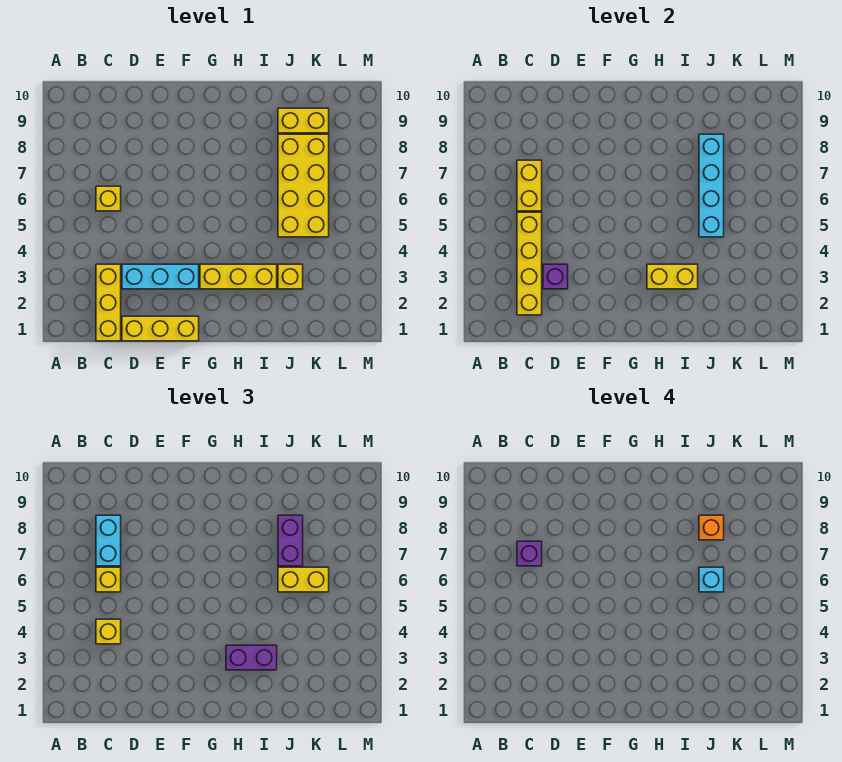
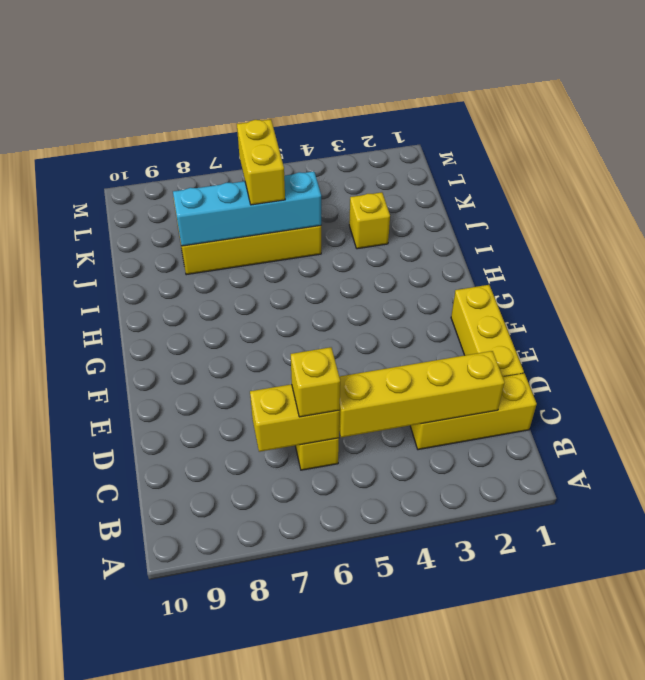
none -> cyan brick D3:F3 level 1
none -> yellow brick G3:I3 level 1
none -> yellow brick J9:K9 level 1

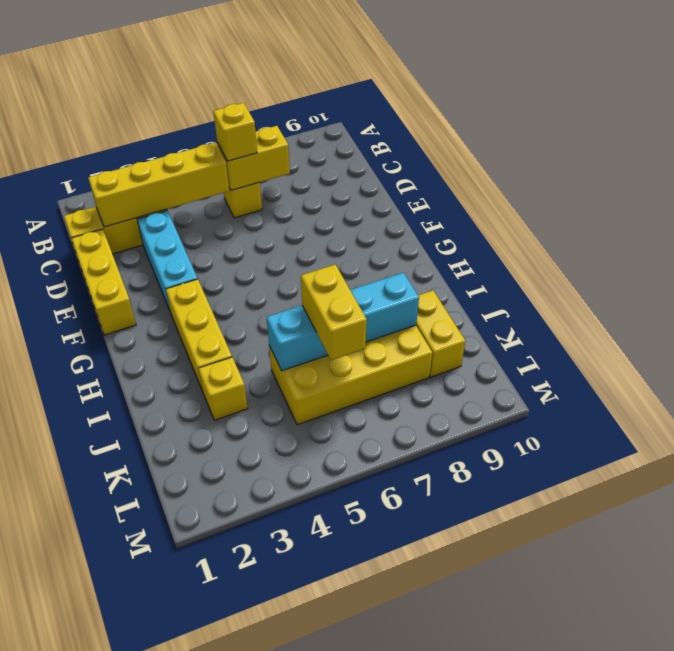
none -> purple brick D3 level 2
none -> yellow brick H3:I3 level 2
none -> yellow brick C4 level 3

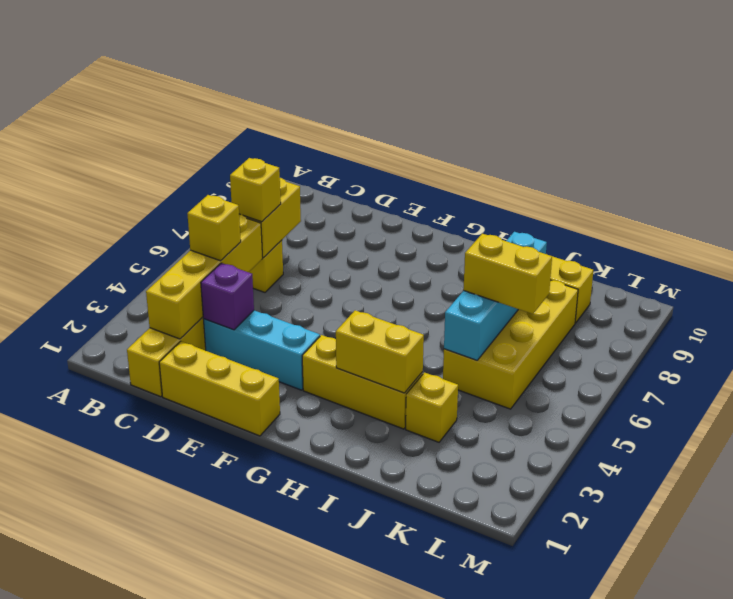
none -> cyan brick C7:C8 level 3
none -> purple brick H3:I3 level 3
none -> purple brick J7:J8 level 3

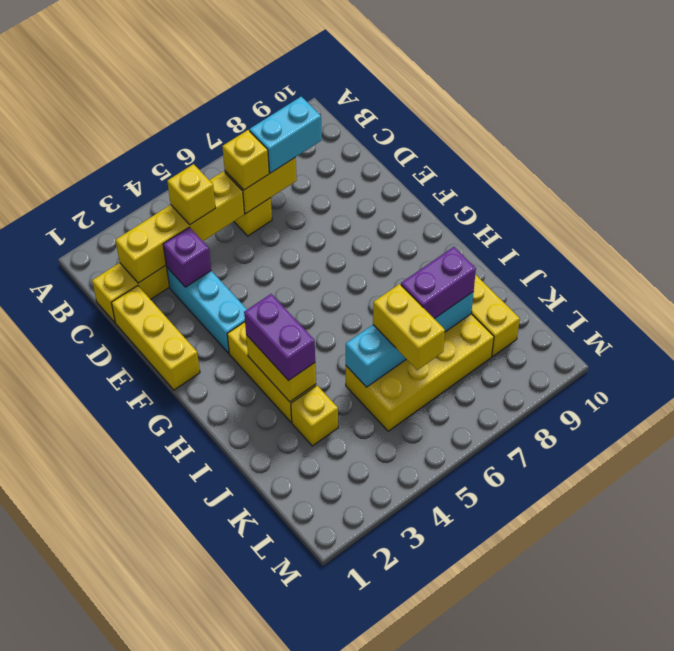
none -> purple brick C7 level 4
none -> cyan brick J6 level 4
none -> orange brick J8 level 4

